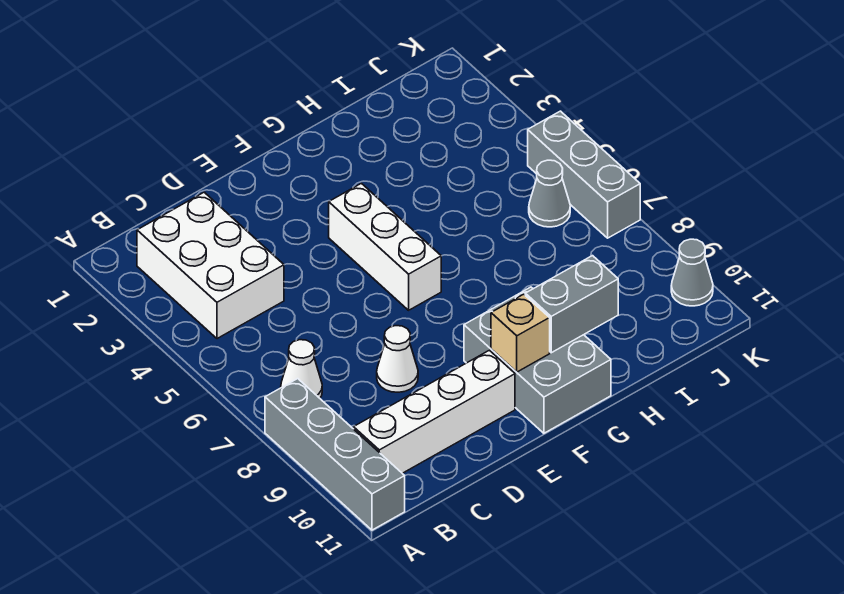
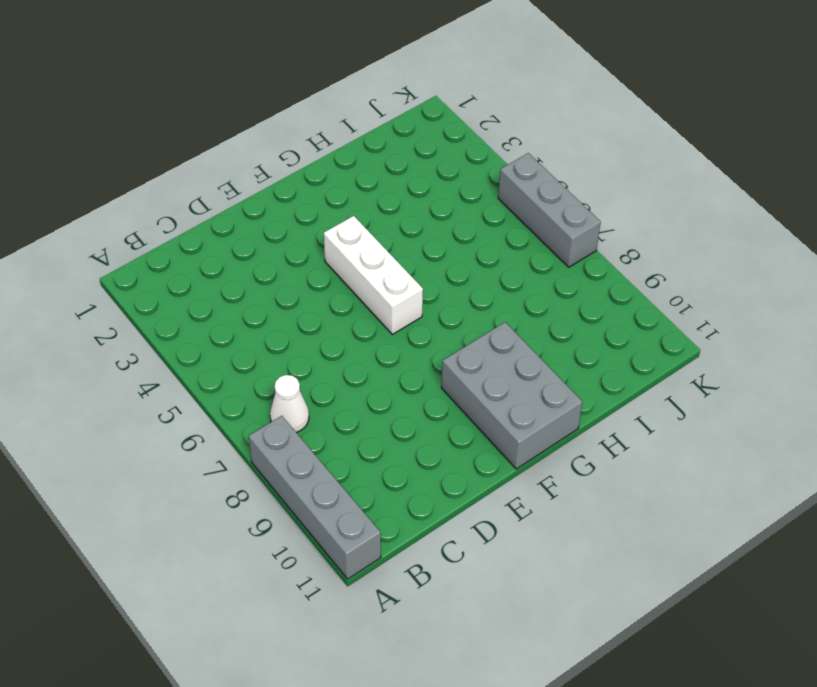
none -> white brick B2:C4 level 1
none -> white brick B10:E10 level 1
none -> white cone D8 level 1

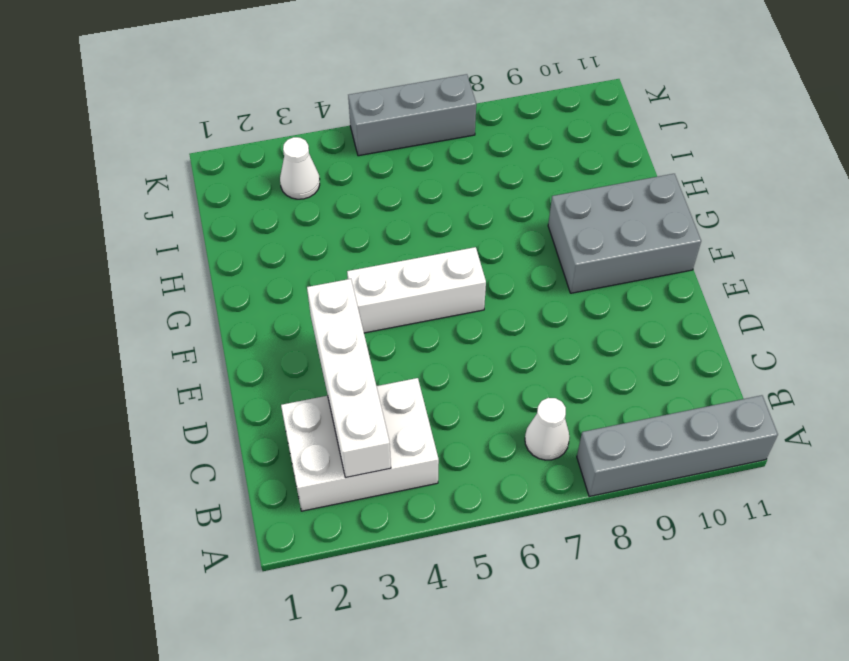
white brick B3:E3 level 2 -> white brick B10:E10 level 1
white cone J3 level 1 -> white cone D8 level 1
none -> grey cone J6 level 1
none -> grey cone K10 level 1
none -> tan brick F10 level 2

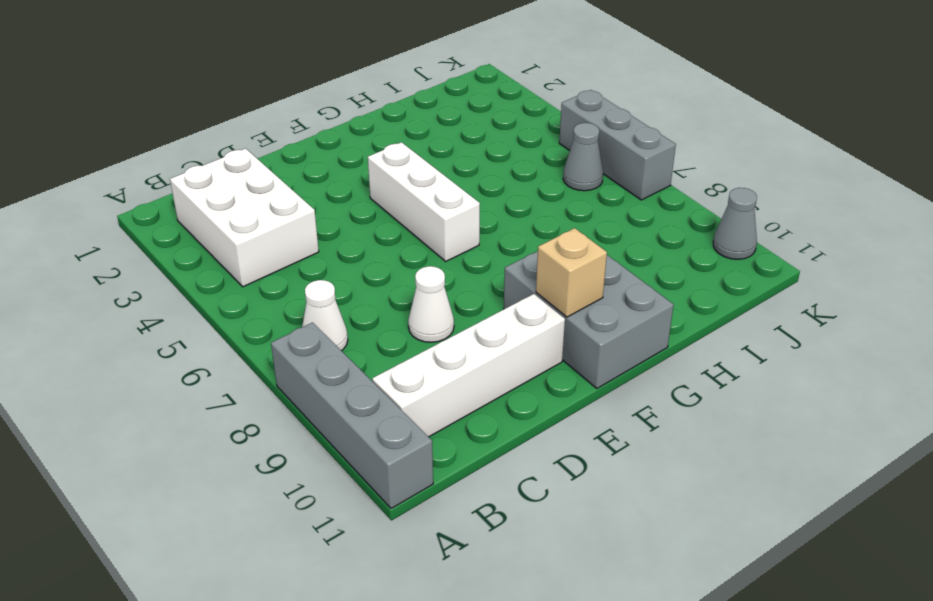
none -> grey brick G10:H10 level 2

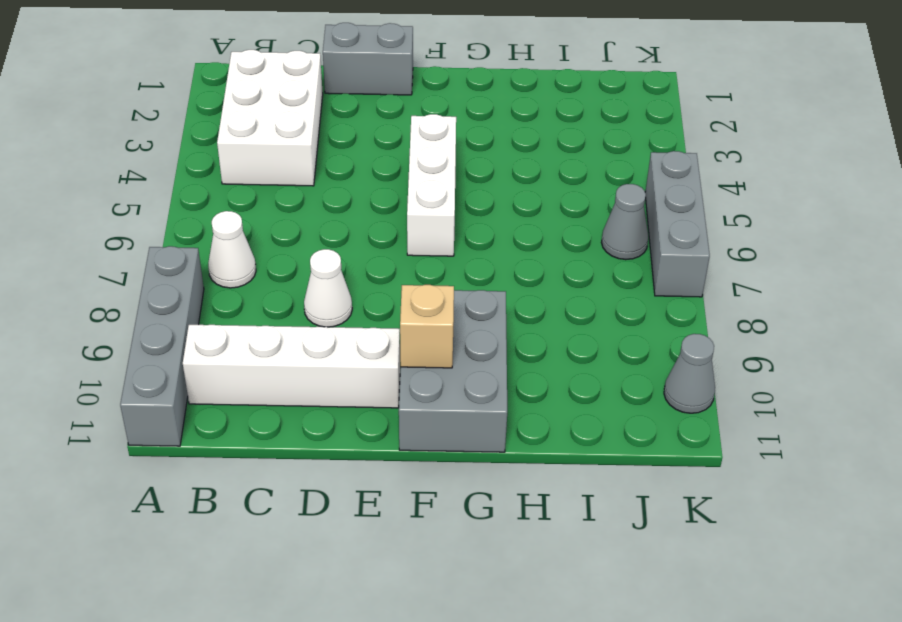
grey brick D1:E1 level 1 -> grey brick G10:H10 level 2

